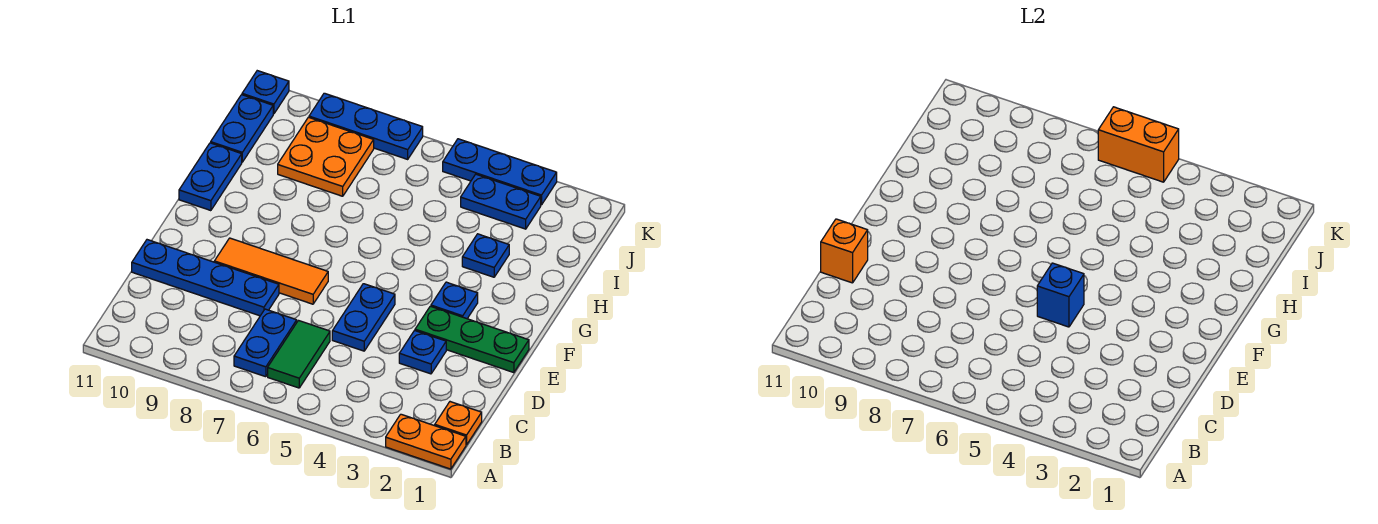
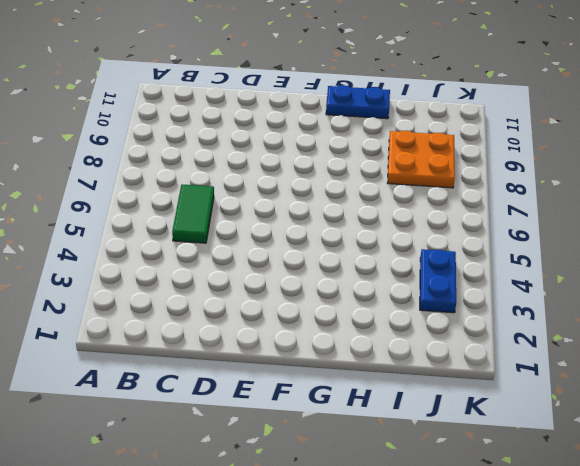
green tile C5:C6 level 1 -> green tile B6:C6 level 1
none -> orange plate A1:A2 level 1
none -> orange plate B1 level 1
none -> blue plate B7:C7 level 1

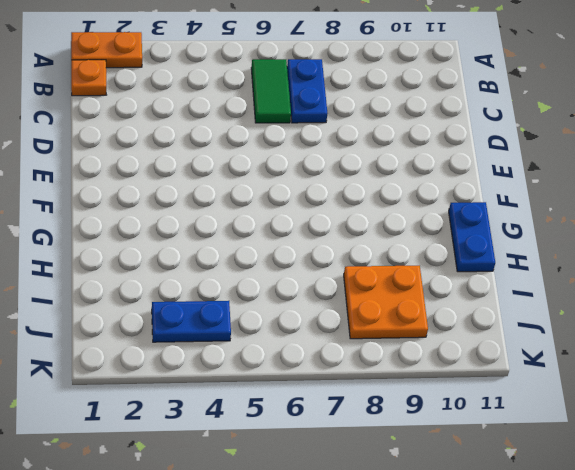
none -> blue plate D3 level 1
none -> blue plate D5:E5 level 1
none -> blue plate D8:D11 level 1

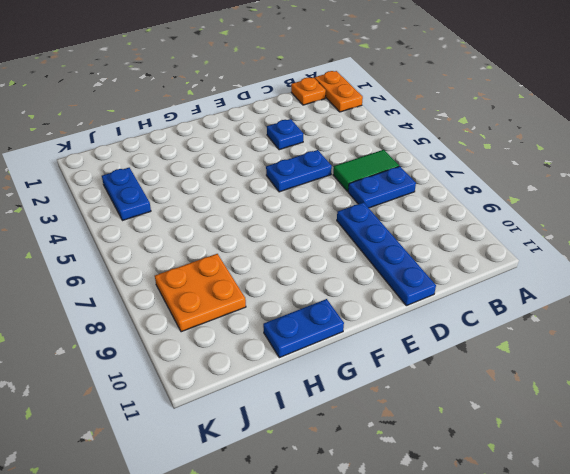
none -> green plate E1:E3 level 1
none -> orange tile E7:E9 level 1
none -> blue plate F3 level 1

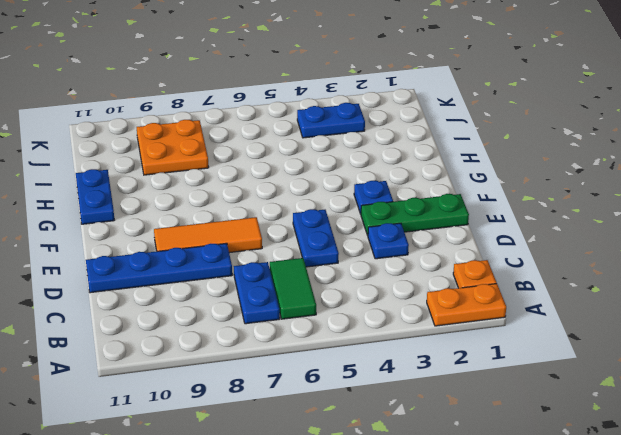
none -> blue plate H3 level 1
none -> blue plate I11:J11 level 1
none -> blue plate K3:K5 level 1

